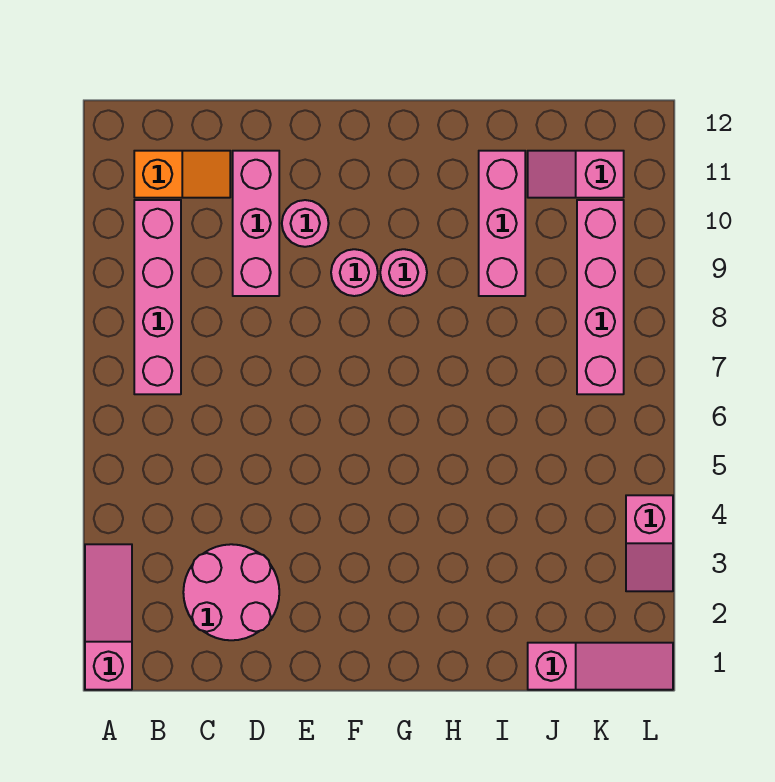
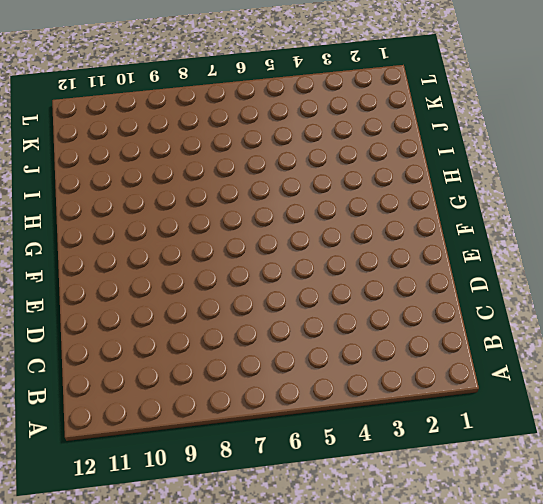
none -> pink slope A1:A3 level 1 top 1
none -> pink brick B7:B10 level 1
none -> orange slope B11:C11 level 1 top B

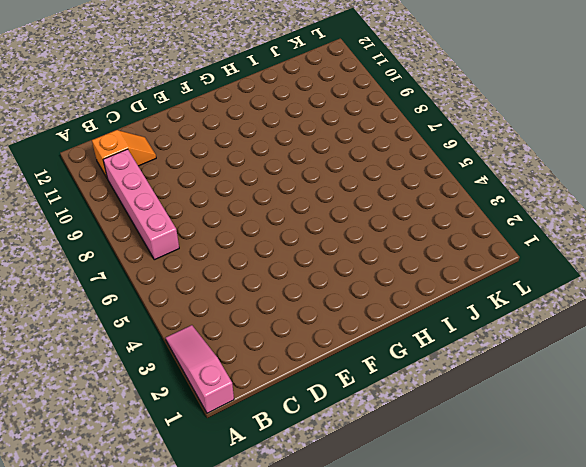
none -> pink round brick C2:D3 level 1
none -> pink brick D9:D11 level 1
none -> pink round brick E10 level 1

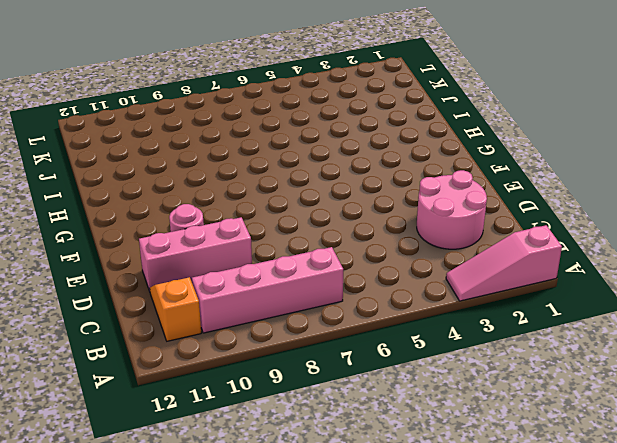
none -> pink round brick F9 level 1
none -> pink round brick G9 level 1
none -> pink brick I9:I11 level 1

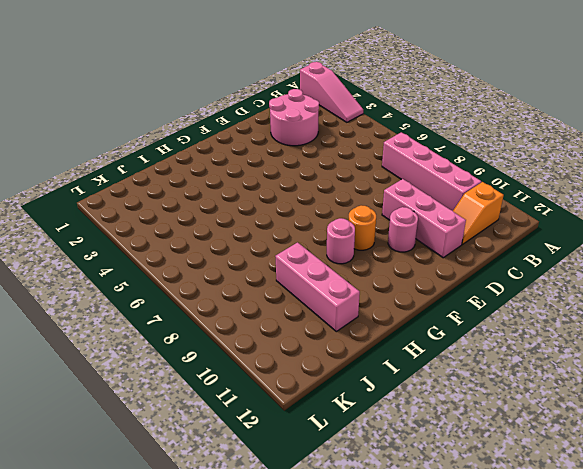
orange round brick F9 level 1 -> pink round brick F9 level 1
none -> pink slope J1:L1 level 1 top J
none -> pink slope J11:K11 level 1 top K
none -> pink brick K7:K10 level 1

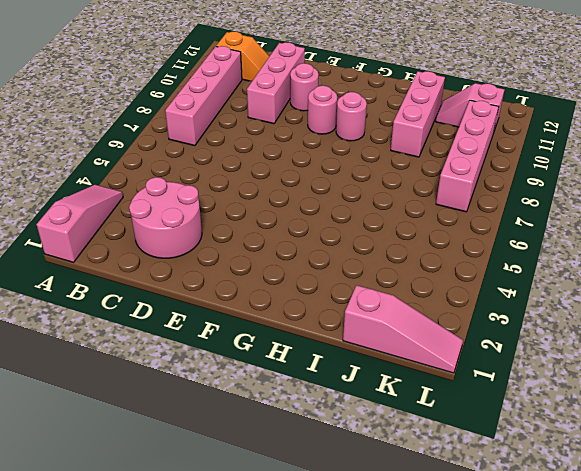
none -> pink slope L3:L4 level 1 top 4

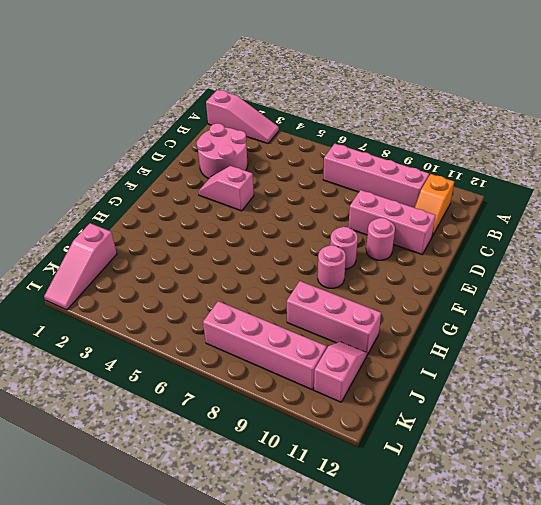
pink slope E3:E4 level 1 top 4 -> pink slope L3:L4 level 1 top 4

